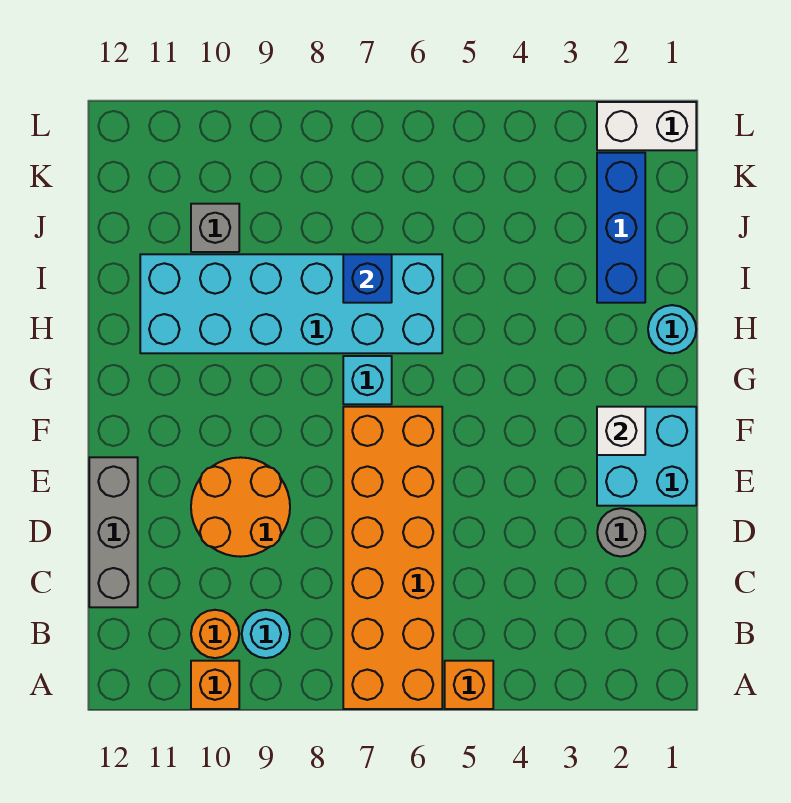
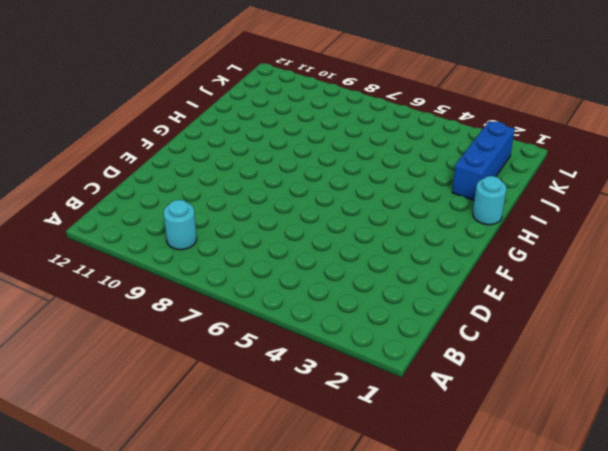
none -> orange brick A5 level 1
none -> orange brick A6:F7 level 1
none -> orange brick A10 level 1

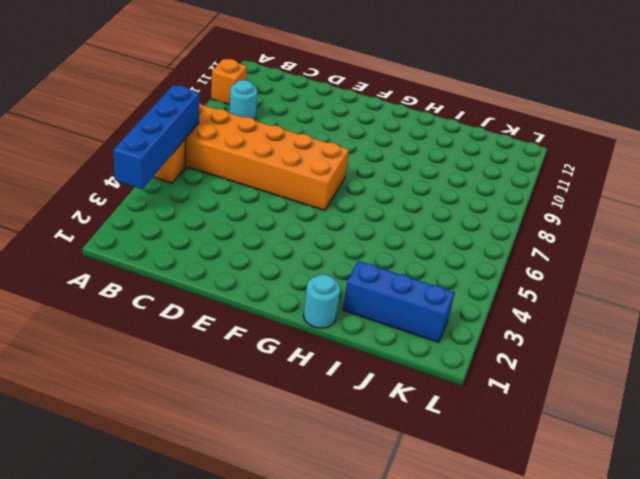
blue brick A3:A6 level 2 -> none
none -> orange round brick B10 level 1
none -> grey brick C12:E12 level 1
none -> grey round brick D2 level 1

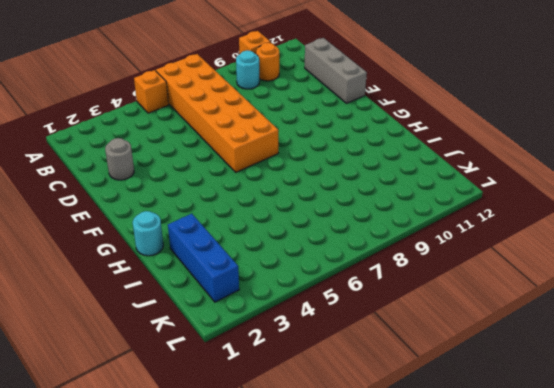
none -> orange round brick D9:E10 level 1
none -> cyan brick E1:F2 level 1
none -> cyan brick G7 level 1

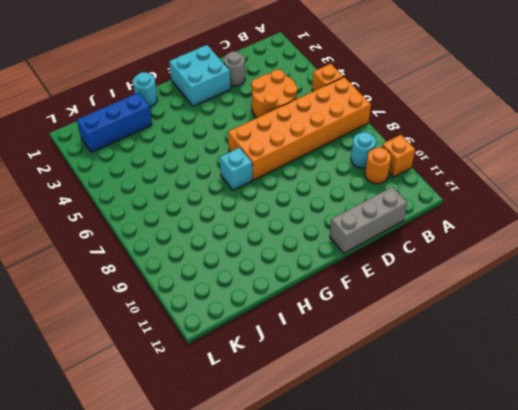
orange round brick C4:D5 level 1 -> orange round brick D9:E10 level 1
none -> cyan brick H6:I11 level 1
none -> grey brick J10 level 1
none -> white brick L1:L2 level 1

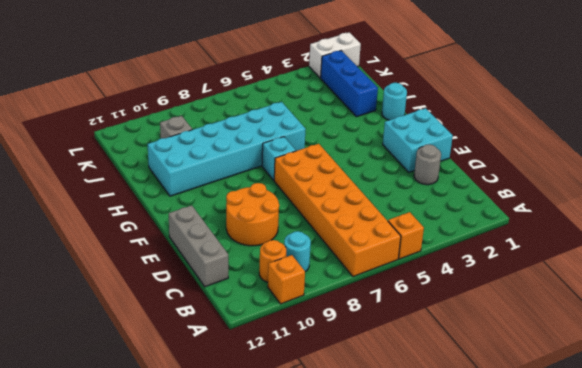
none -> white brick F2 level 2
none -> blue brick I7 level 2

